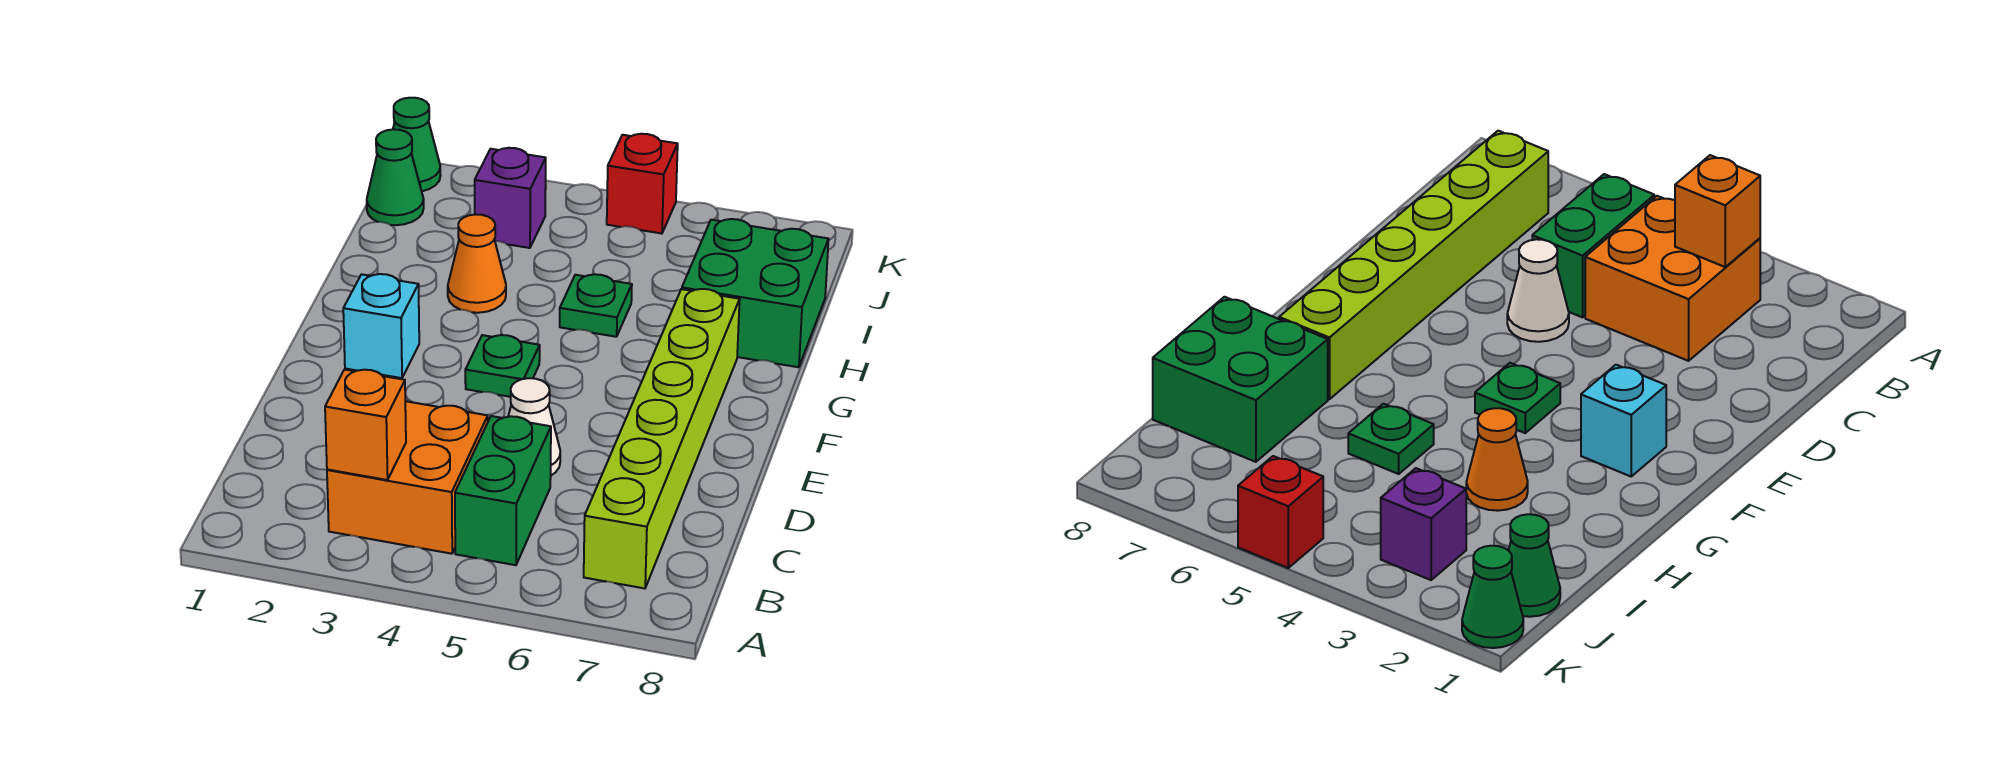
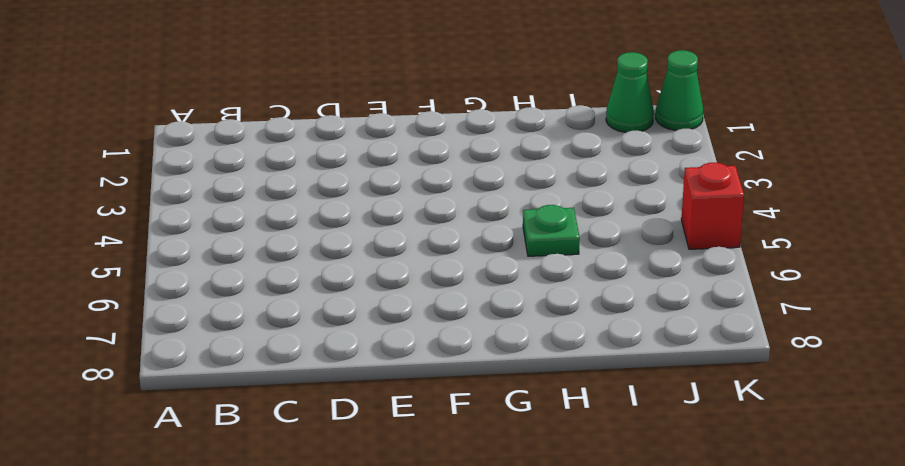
none -> orange brick B3:C4 level 1
none -> green brick B5:C5 level 1
none -> lime brick B7:G7 level 1

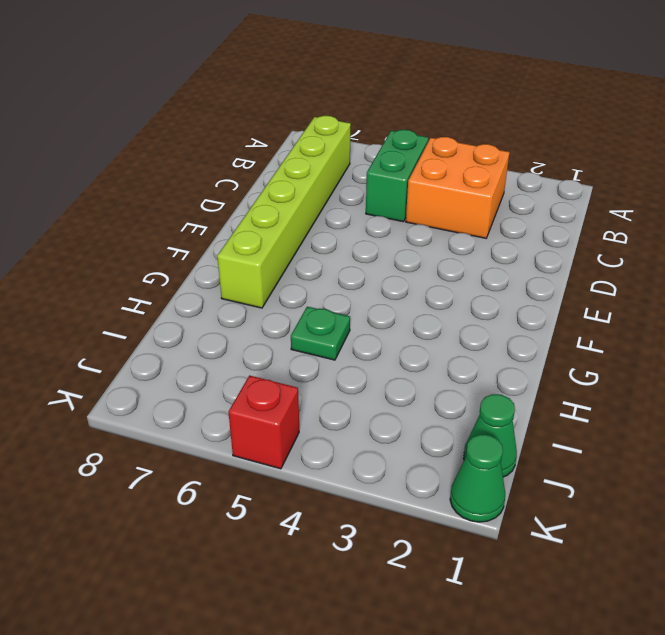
none -> white cone D5 level 1
none -> cyan brick F2 level 1
none -> green plate F4 level 1

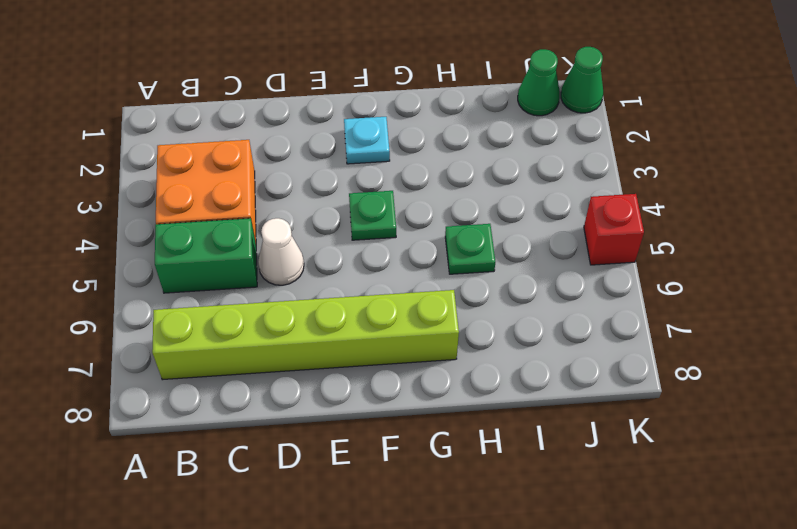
cyan plate F2 level 1 -> cyan brick F2 level 1
none -> orange cone H3 level 1
none -> green brick H7:I8 level 1
none -> purple brick J3 level 1

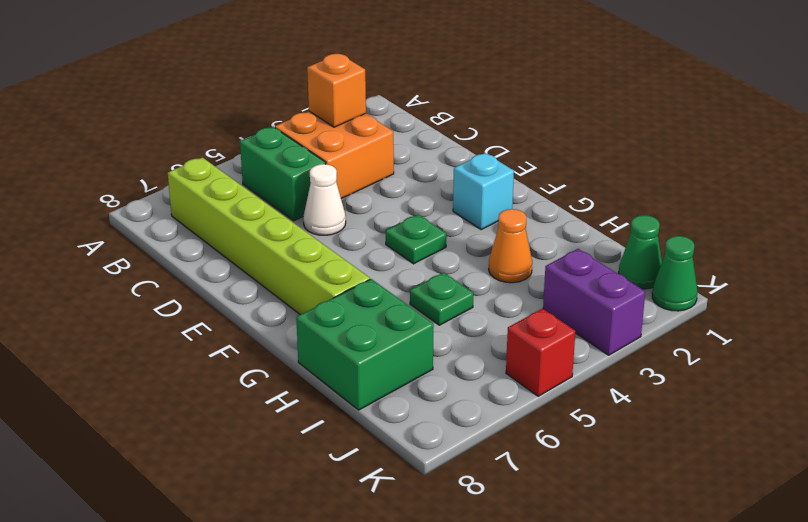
purple brick J3:K3 level 1 -> purple brick J3 level 1

